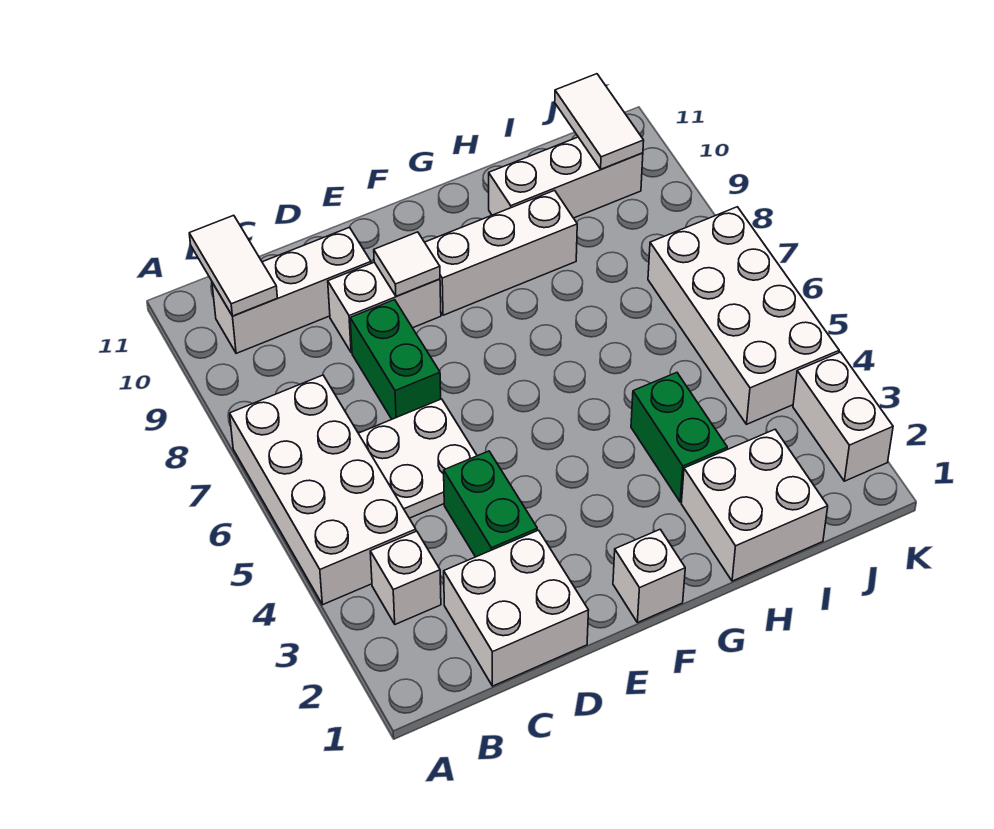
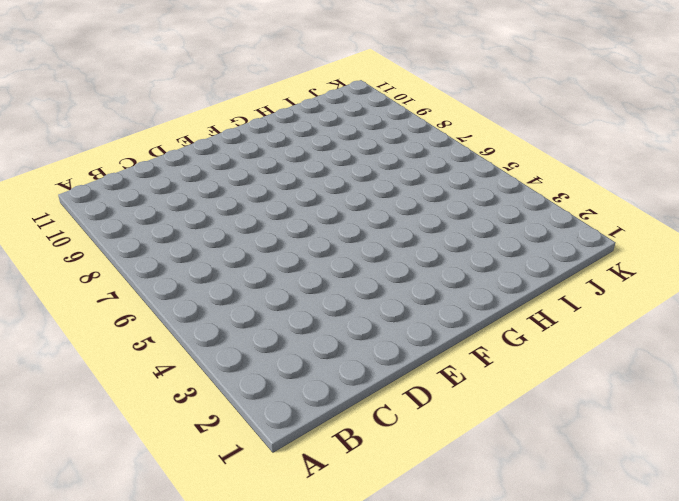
none -> white brick A4:B7 level 1
none -> white brick B3 level 1
none -> white brick B10:D10 level 1

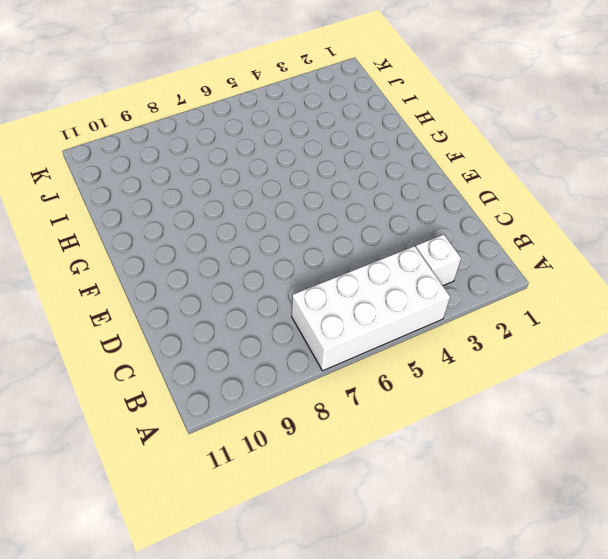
none -> white brick B10:D10 level 1
none -> white brick C1:D2 level 1
none -> white plate C5:D6 level 1

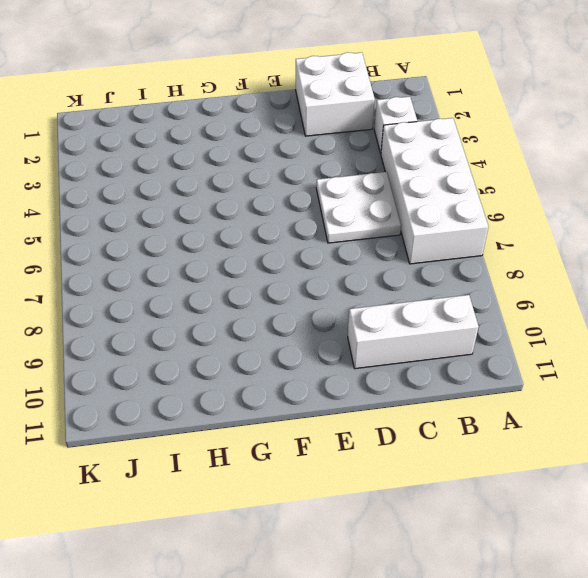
none -> green brick D3:D4 level 1
none -> green brick D7:D8 level 1
none -> white brick D9:E9 level 1

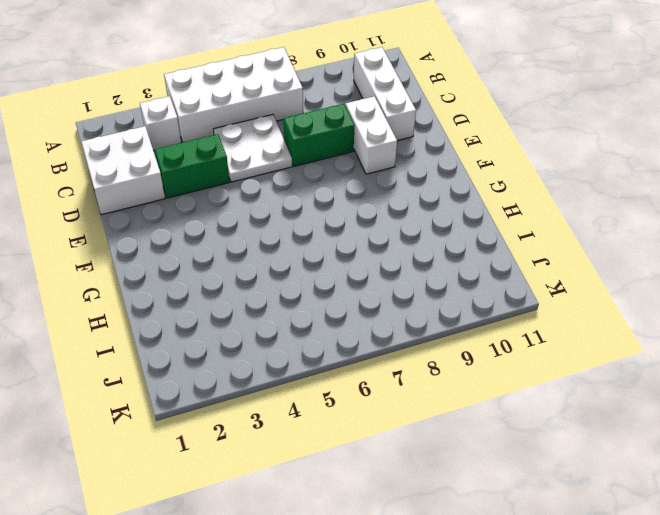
none -> white brick F1 level 1
none -> white brick F9:H9 level 1
none -> white brick H1:I2 level 1

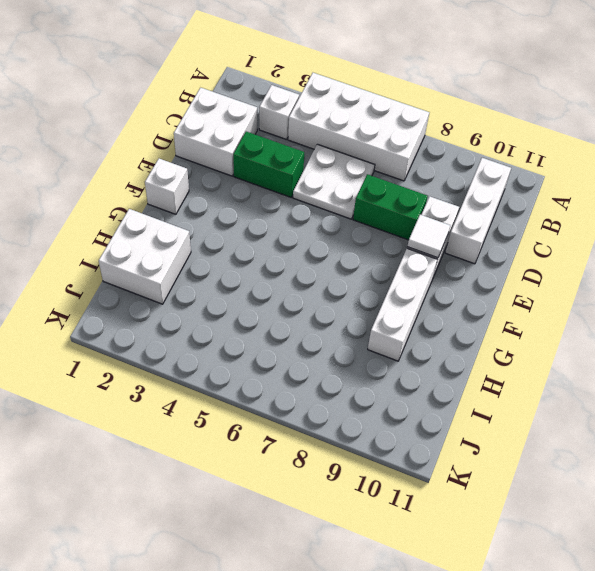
none -> green brick H3:H4 level 1
none -> white brick H10:J10 level 1
none -> white brick J4:K7 level 1

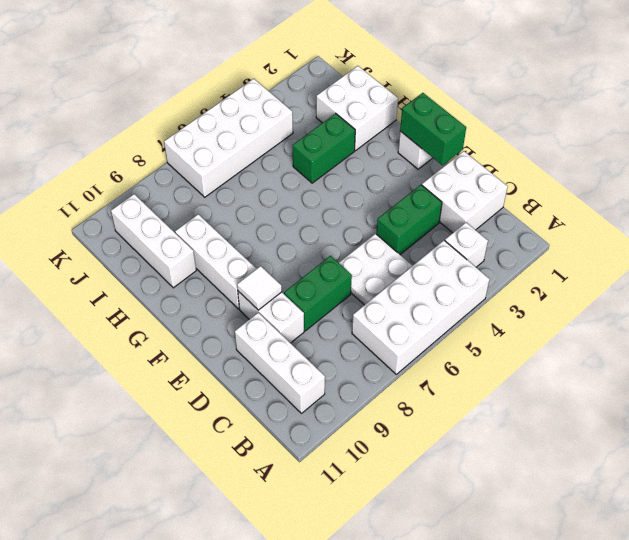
green brick E1:F1 level 2 -> none
none -> white brick K2:K3 level 1
none -> white tile B10:B11 level 2
none -> white tile J10:J11 level 2

